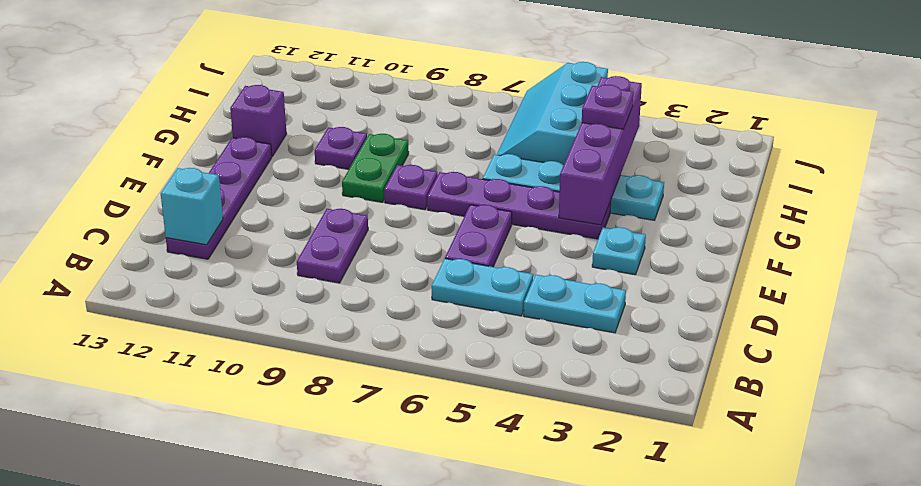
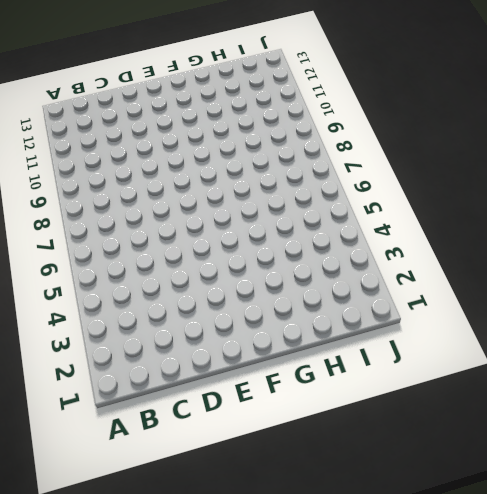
none -> cyan plate C3:C4 level 1
none -> cyan plate C5:C6 level 1
none -> purple plate C9:D9 level 1

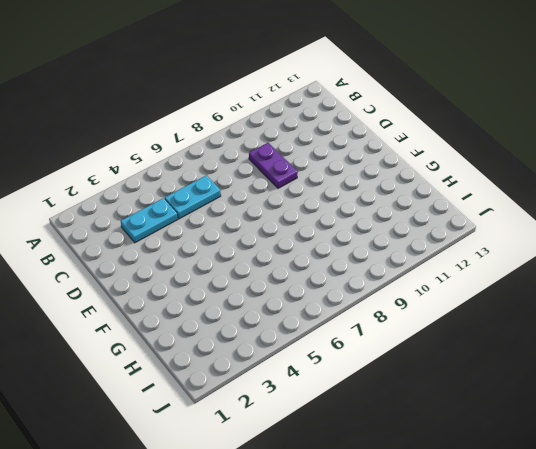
none -> purple plate C12:F12 level 1
none -> purple plate D6:E6 level 1
none -> cyan plate E3 level 1

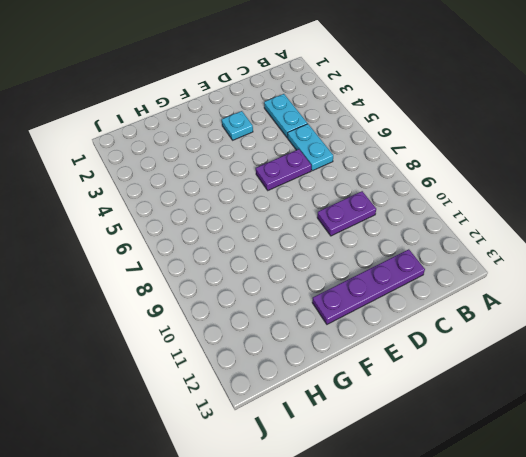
none -> purple plate F4:F7 level 1
none -> purple plate F8 level 1
none -> green plate F9:G9 level 1

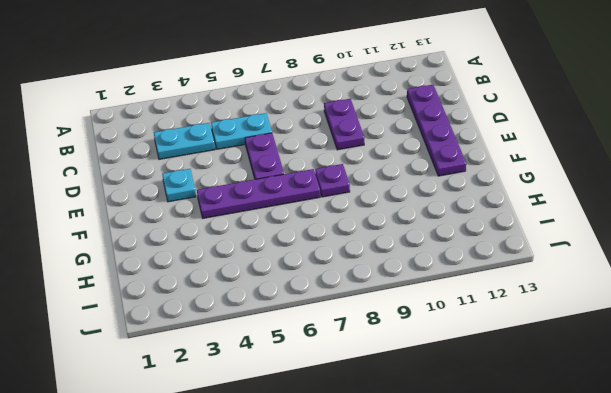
none -> green plate F9:G9 level 1
none -> cyan plate G3:G6 level 1
none -> purple plate G10 level 1

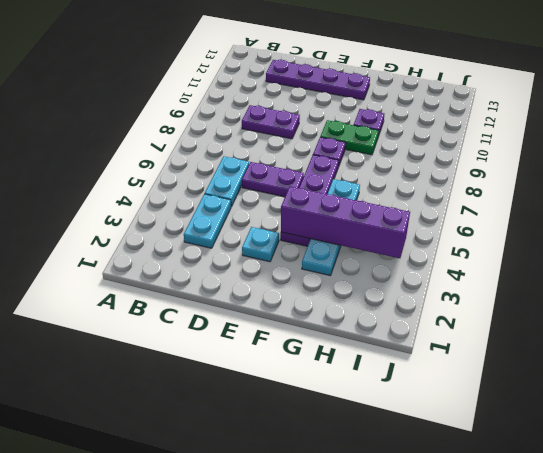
none -> purple brick G12 level 1
none -> cyan slope H5:J6 level 1 top 5
none -> cyan brick C12 level 2

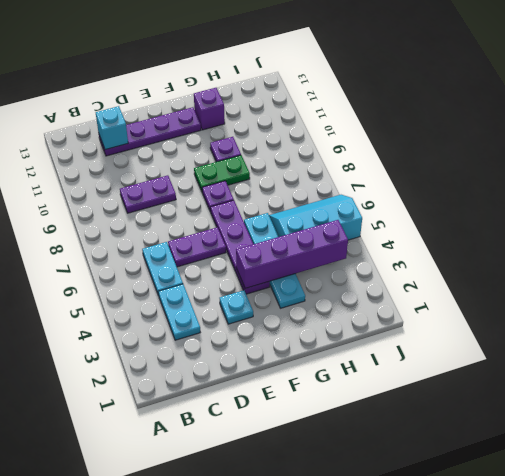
none -> purple plate H4 level 3

